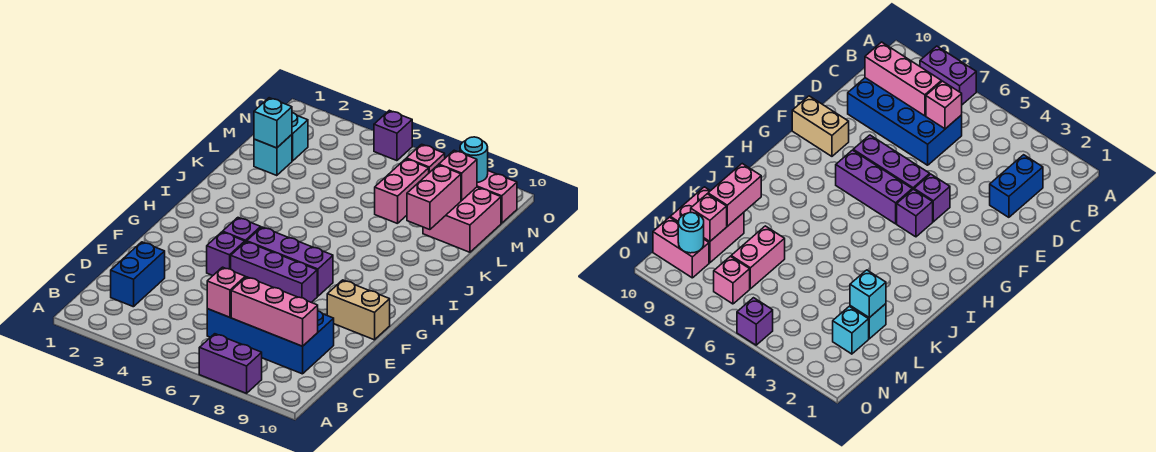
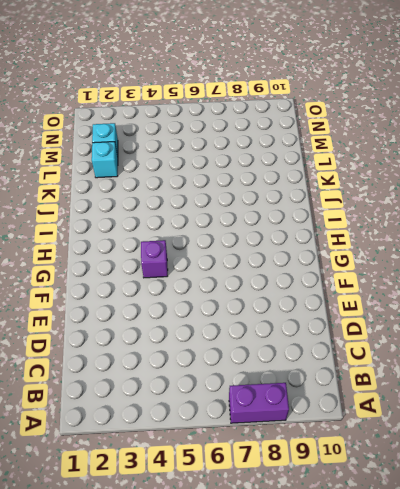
none -> blue brick C2:D2 level 1
none -> blue brick C6:D9 level 1
none -> purple brick F4 level 1

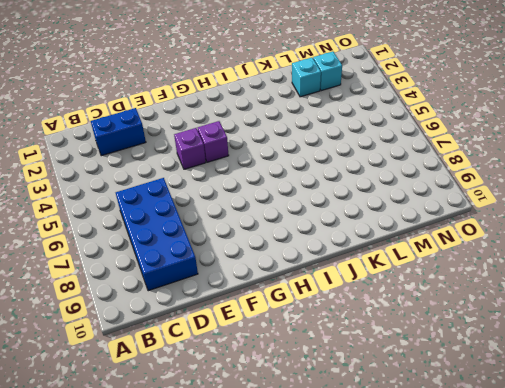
none -> purple brick A7:A8 level 1
none -> purple brick F5:F7 level 1
none -> tan brick F9:F10 level 1

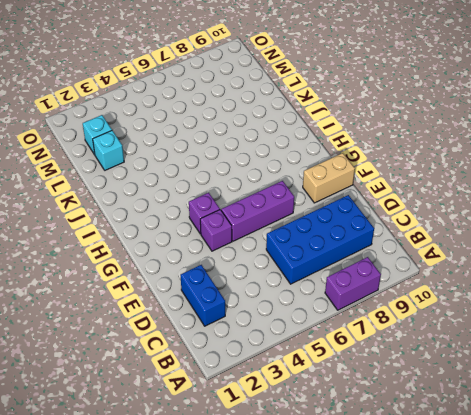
none -> purple brick G5:G7 level 1
none -> pink brick L7:M7 level 1
none -> pink brick L9:M10 level 1

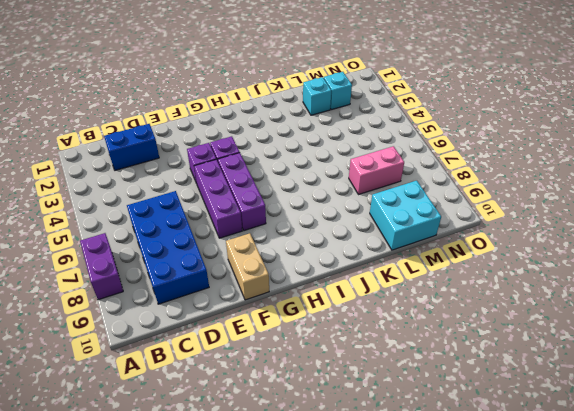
cyan brick L9:M10 level 1 -> pink brick L9:M10 level 1
none -> pink brick N7 level 1
none -> pink brick N9:N10 level 1
none -> purple brick O5 level 1

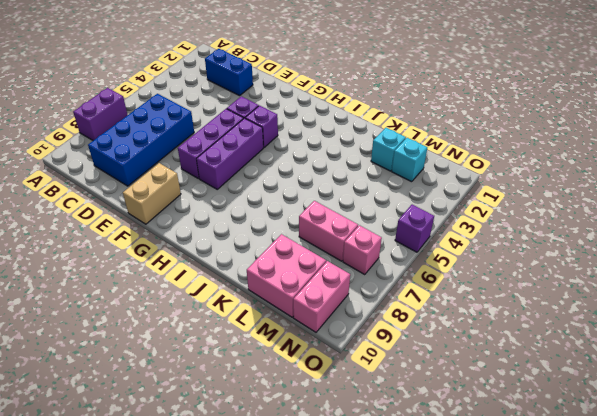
none -> pink brick C6 level 2
none -> pink brick C7:C9 level 2
none -> pink brick K9:L9 level 2

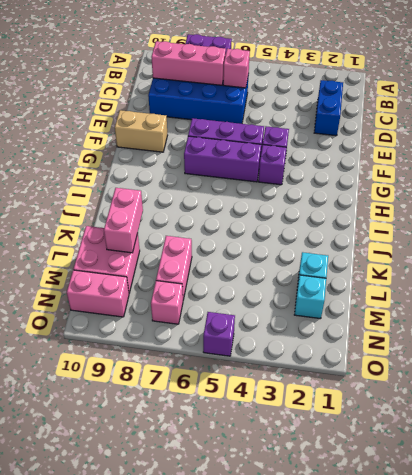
none -> cyan brick L2 level 2
none -> pink brick M9 level 2
none -> cyan round brick N9 level 2

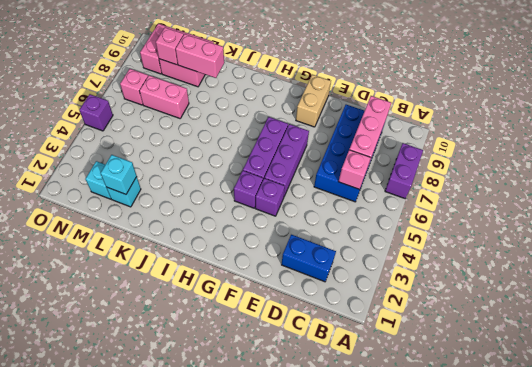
none -> cyan round brick N9 level 2

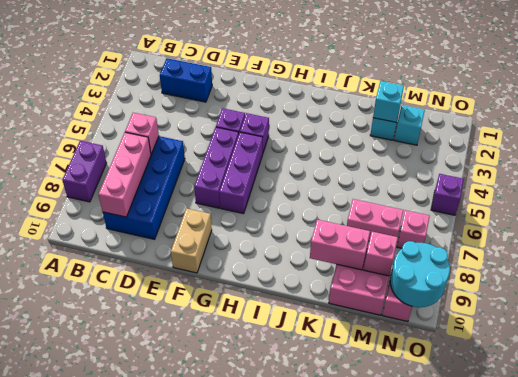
cyan round brick N9:O10 level 2 -> cyan round brick N9 level 2

